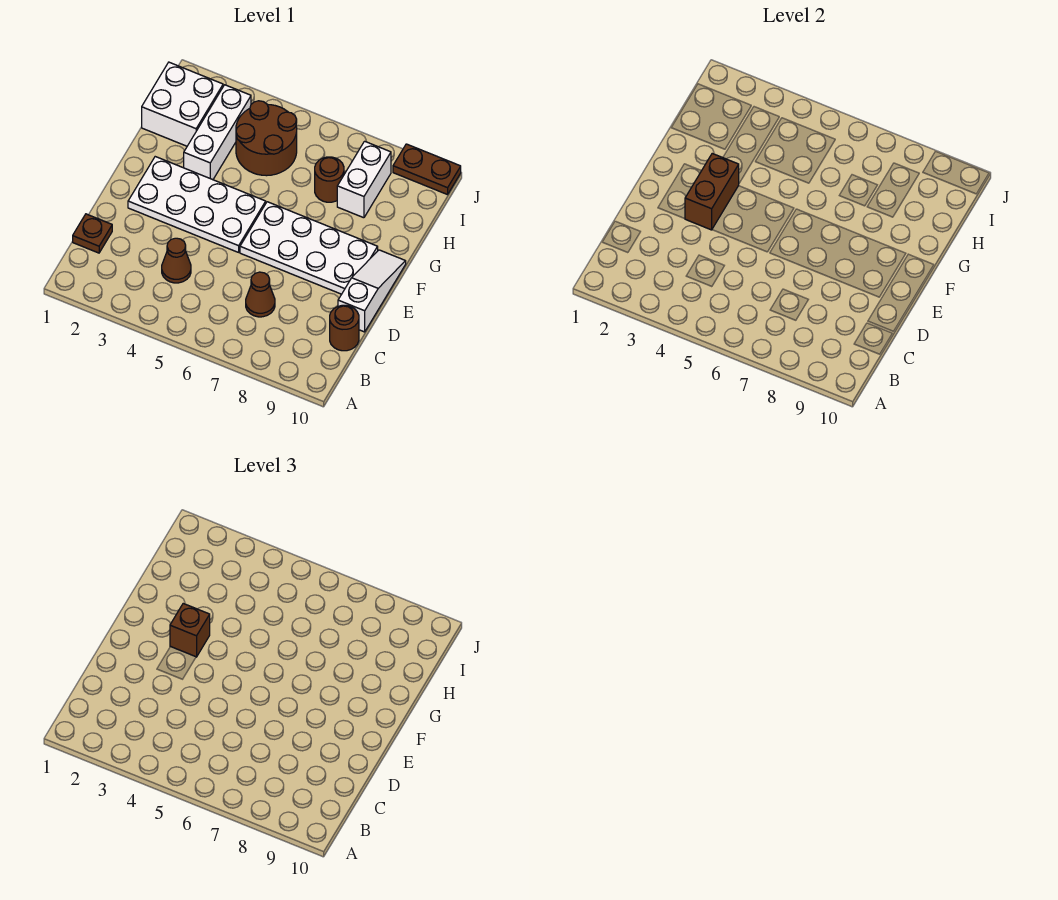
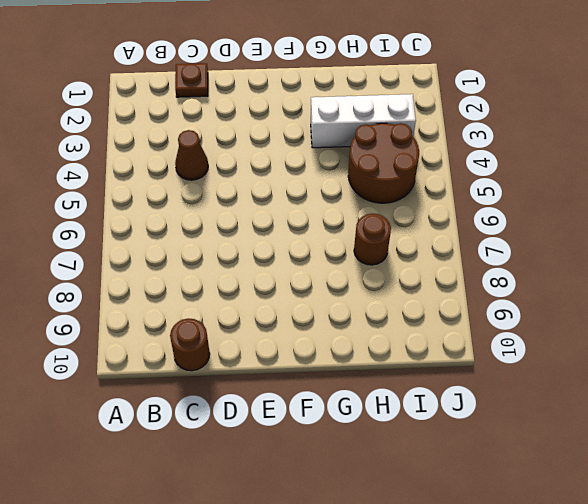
none -> brown cone C7 level 1
none -> white slope D10:F10 level 1 top D
none -> white plate E2:F5 level 1

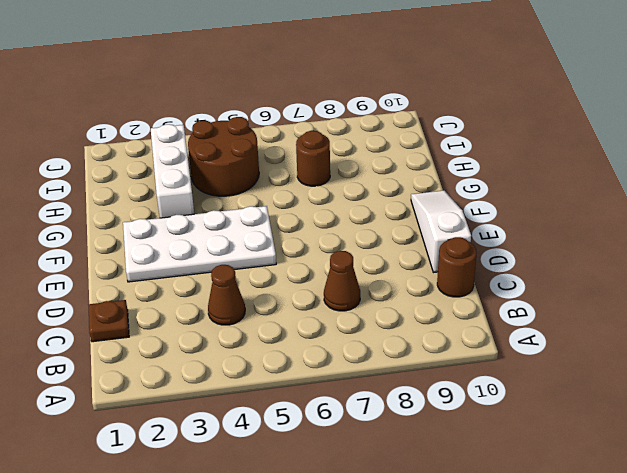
none -> white plate E6:F9 level 1
none -> white brick H1:I2 level 1
none -> white brick H8:I8 level 1

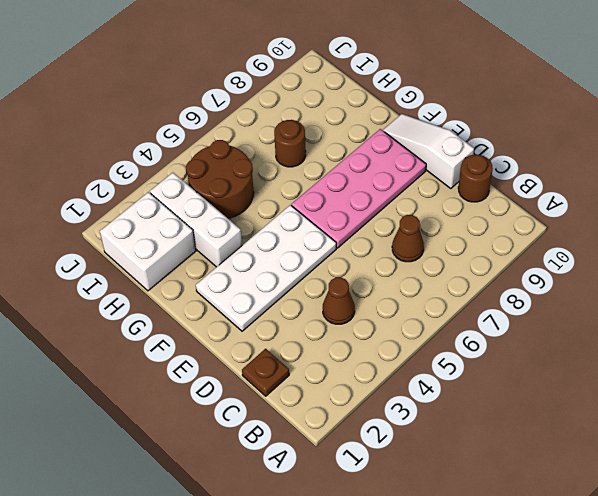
pink plate E6:F9 level 1 -> white plate E6:F9 level 1
none -> white brick H8:I8 level 1
none -> brown plate J9:J10 level 1
none -> brown brick E3:F3 level 2

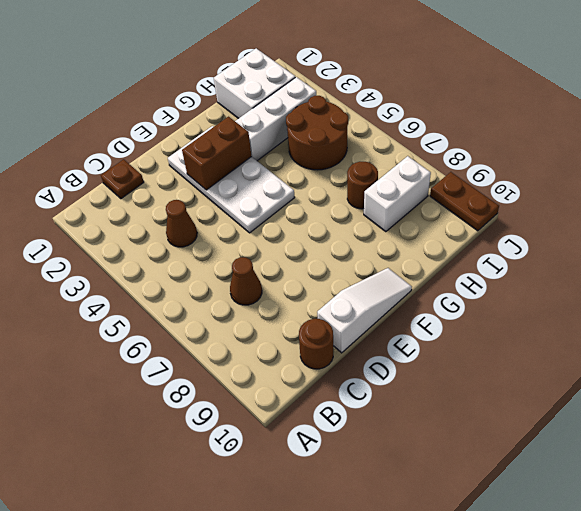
none -> white plate E6:F9 level 1
none -> brown brick F3 level 3

